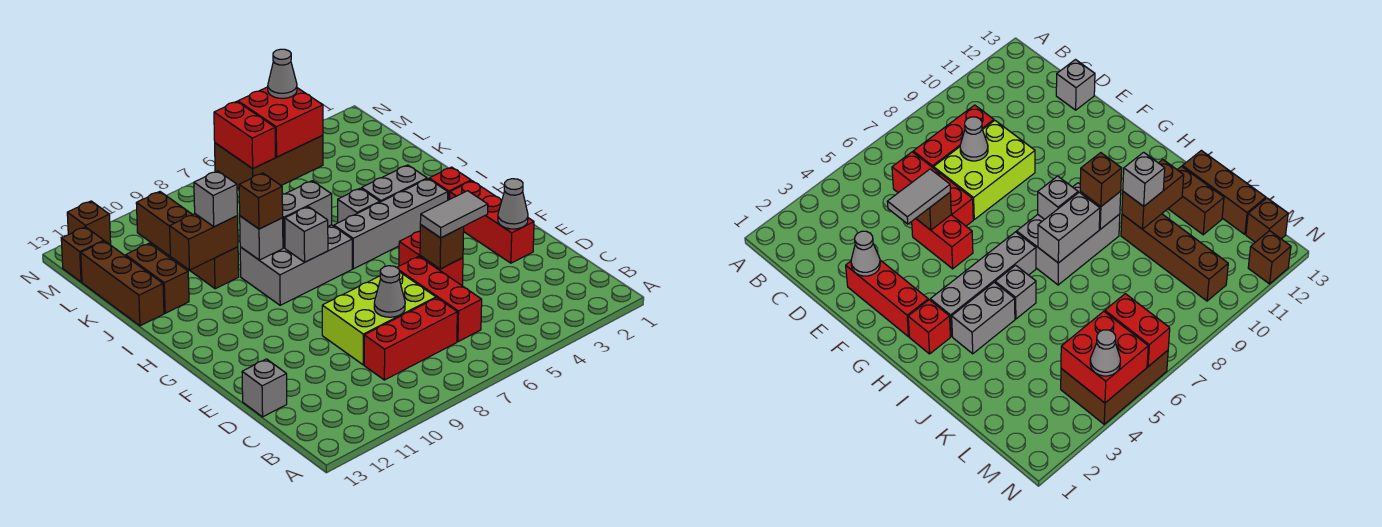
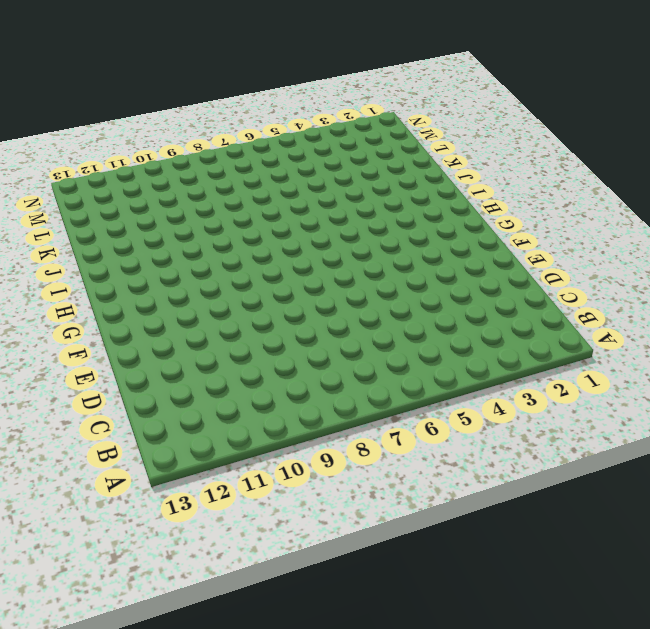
none -> red brick C6:E6 level 1
none -> red brick C7:C9 level 1
none -> lime brick D7:E9 level 1
none -> grey brick D13 level 1

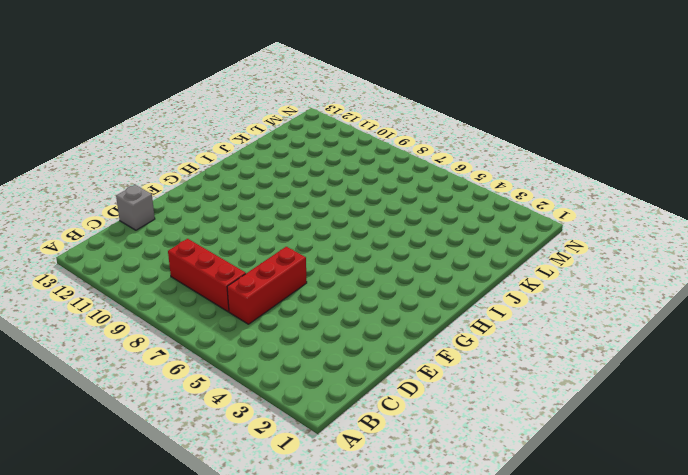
none -> lime brick D7:E9 level 1
none -> red brick E2:G2 level 1
none -> red brick E5:F5 level 1
none -> red brick H2 level 1

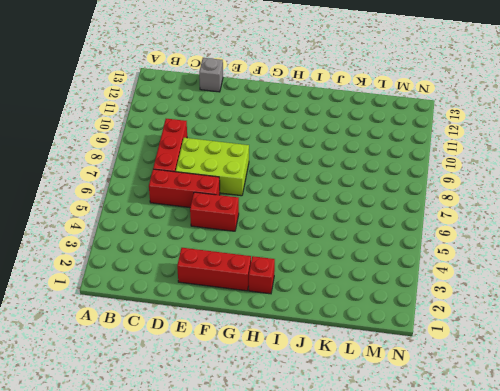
lime brick D7:F8 level 1 -> lime brick D7:E9 level 1
none -> grey brick H3:H6 level 1
none -> grey brick H7:I9 level 1
none -> grey brick I3:I4 level 1
none -> grey brick I5 level 1

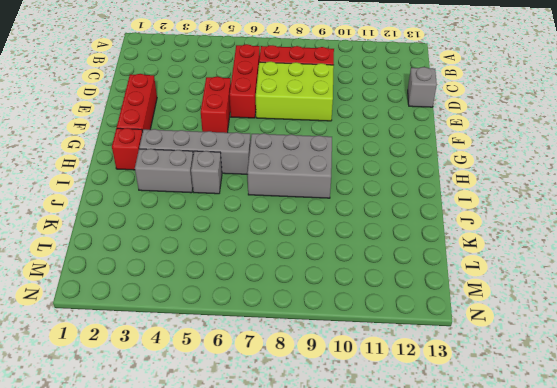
none -> brown brick J10:M10 level 1
none -> brown brick J12:K12 level 1
none -> brown brick J13:L13 level 1
none -> brown brick M4:N6 level 1

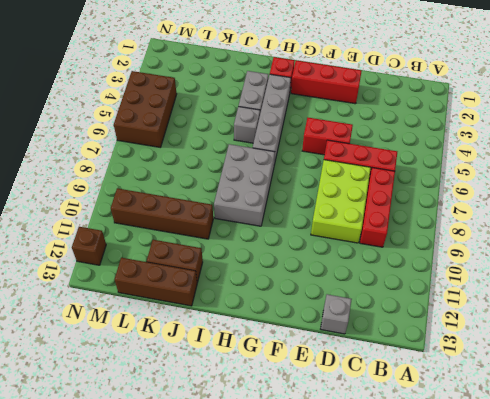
none -> brown brick M13 level 1
none -> grey cone D8 level 2
none -> grey cone E2 level 2
none -> brown brick E5 level 2

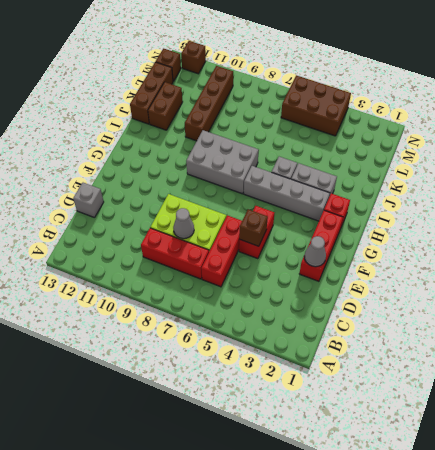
none -> grey brick H8 level 2
none -> grey brick I7:I8 level 2
none -> grey brick I9 level 2
none -> brown brick J10:J11 level 2

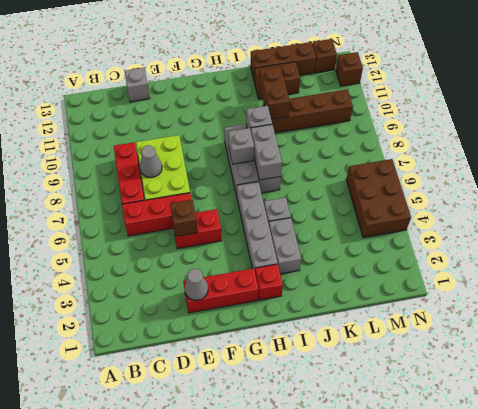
none -> red brick M4:N5 level 2
none -> red brick M6:N6 level 2
none -> grey tile E4:E5 level 3
none -> brown brick I9 level 3

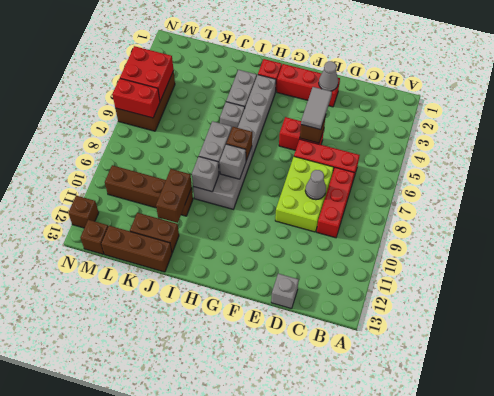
brown brick H7 level 2 -> brown brick I9 level 3
none -> grey brick J10 level 3
none -> grey cone N4 level 3

